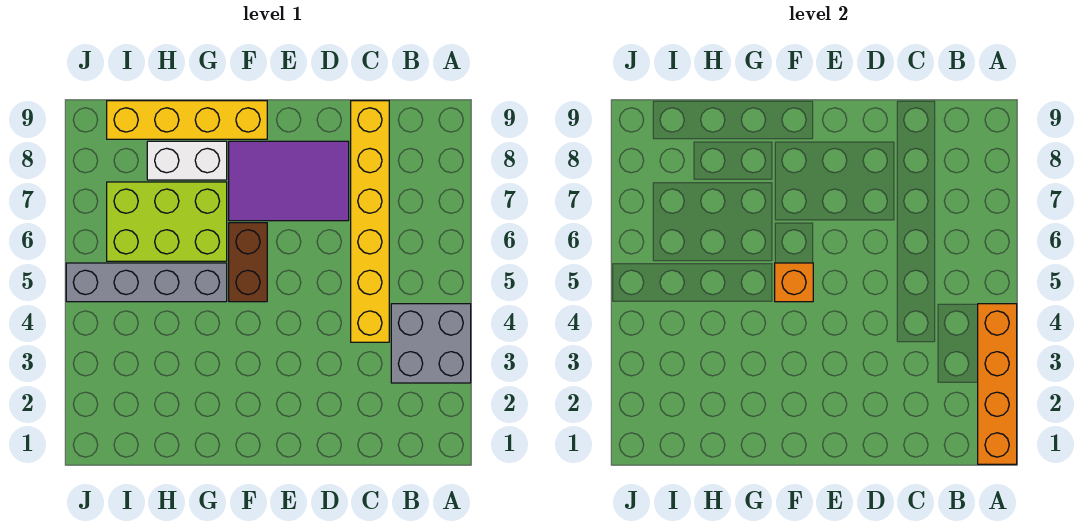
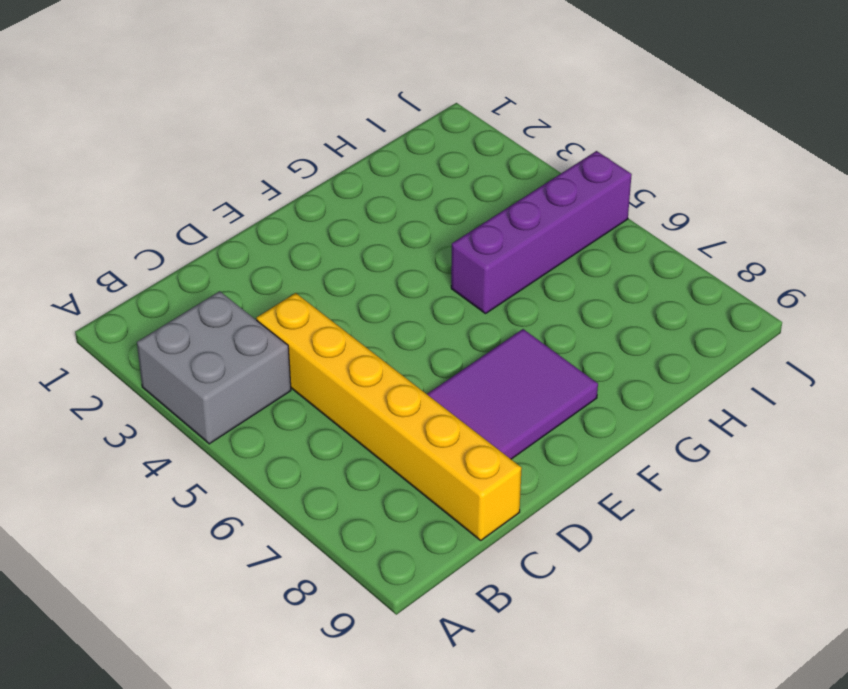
purple brick G5:J5 level 1 -> grey brick G5:J5 level 1
none -> brown brick F5:F6 level 1
none -> yellow brick F9:I9 level 1

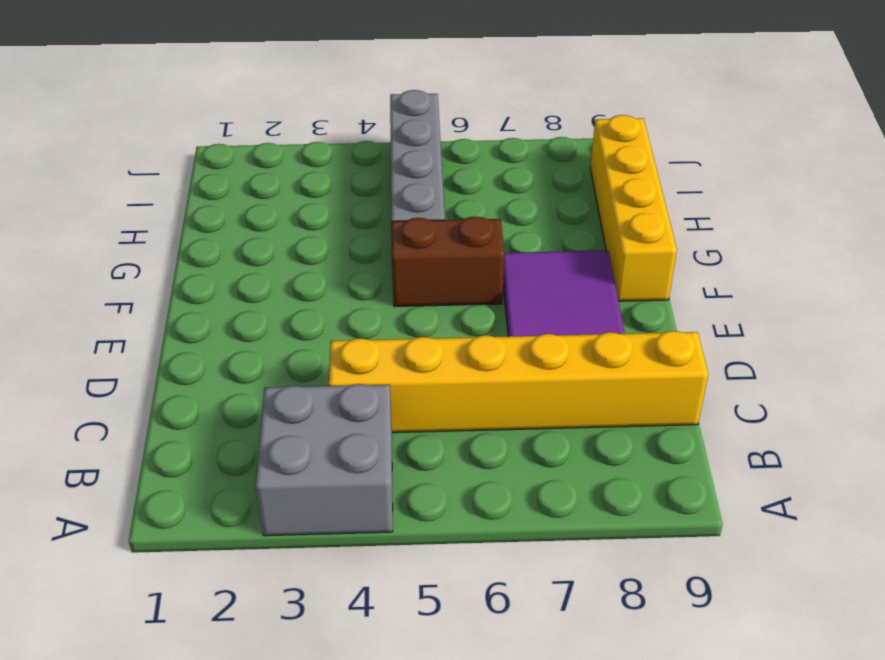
none -> lime brick G6:I7 level 1
none -> white brick G8:H8 level 1

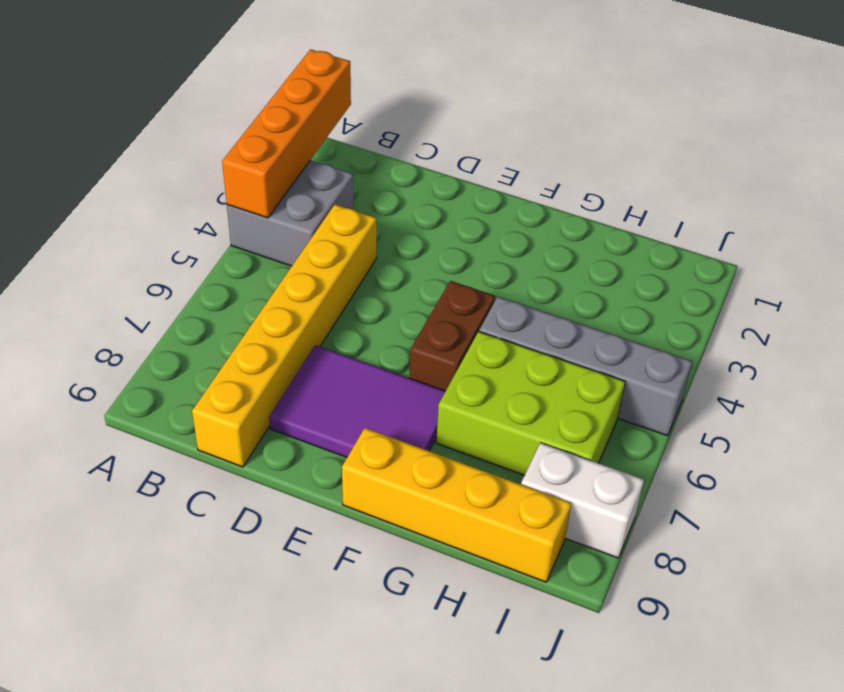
white brick I8:J8 level 1 -> white brick G8:H8 level 1
none -> orange brick F5 level 2

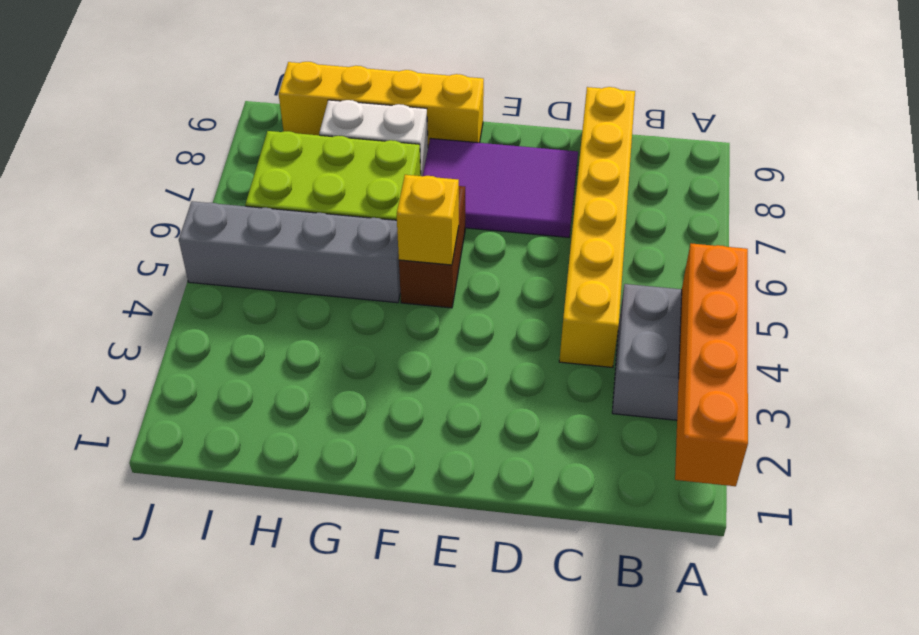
yellow brick F5 level 2 -> orange brick F5 level 2

